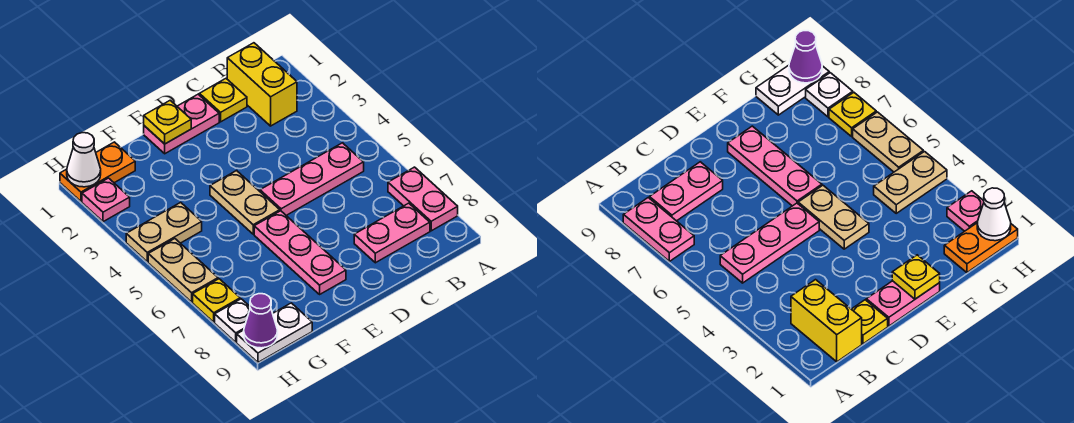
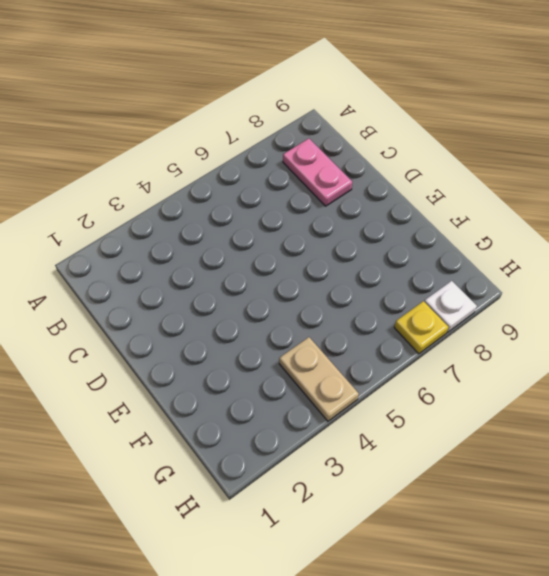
none -> pink plate A7:A8 level 1
none -> yellow brick B1:B2 level 1
none -> pink plate B5:D5 level 1

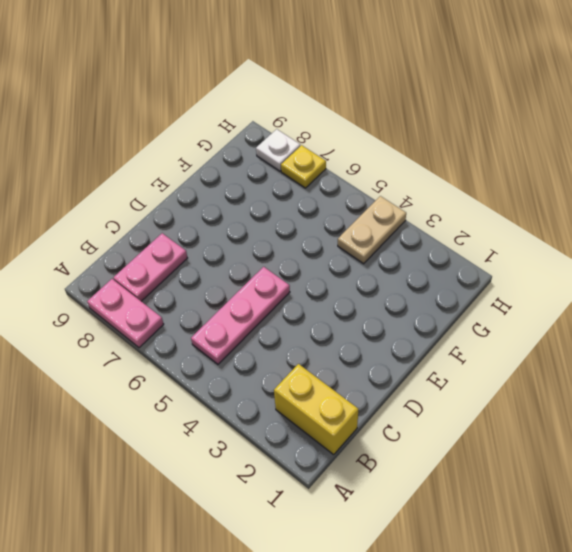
none -> yellow plate C1 level 1
none -> pink plate D1:E1 level 1
none -> tan plate E4:E5 level 1

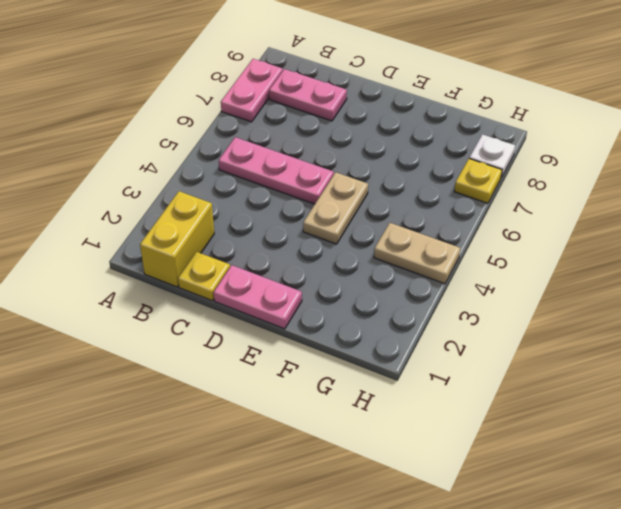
none -> pink plate E6:E8 level 1
none -> orange plate G1:H1 level 1
none -> white plate G9:H9 level 1

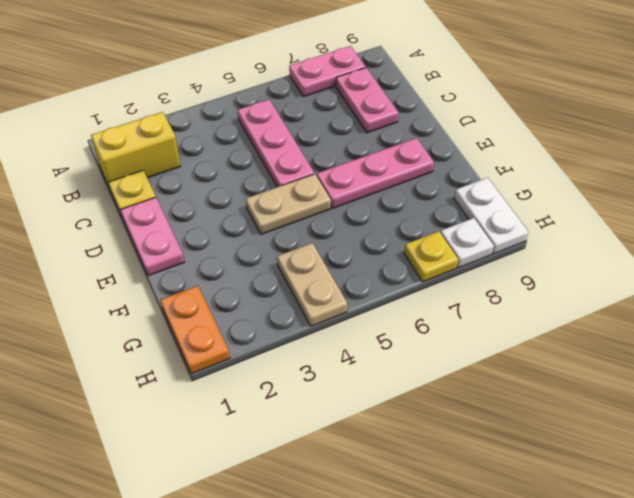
none -> pink plate H2 level 1
none -> tan plate H5:H6 level 1
none -> yellow plate E1 level 2

